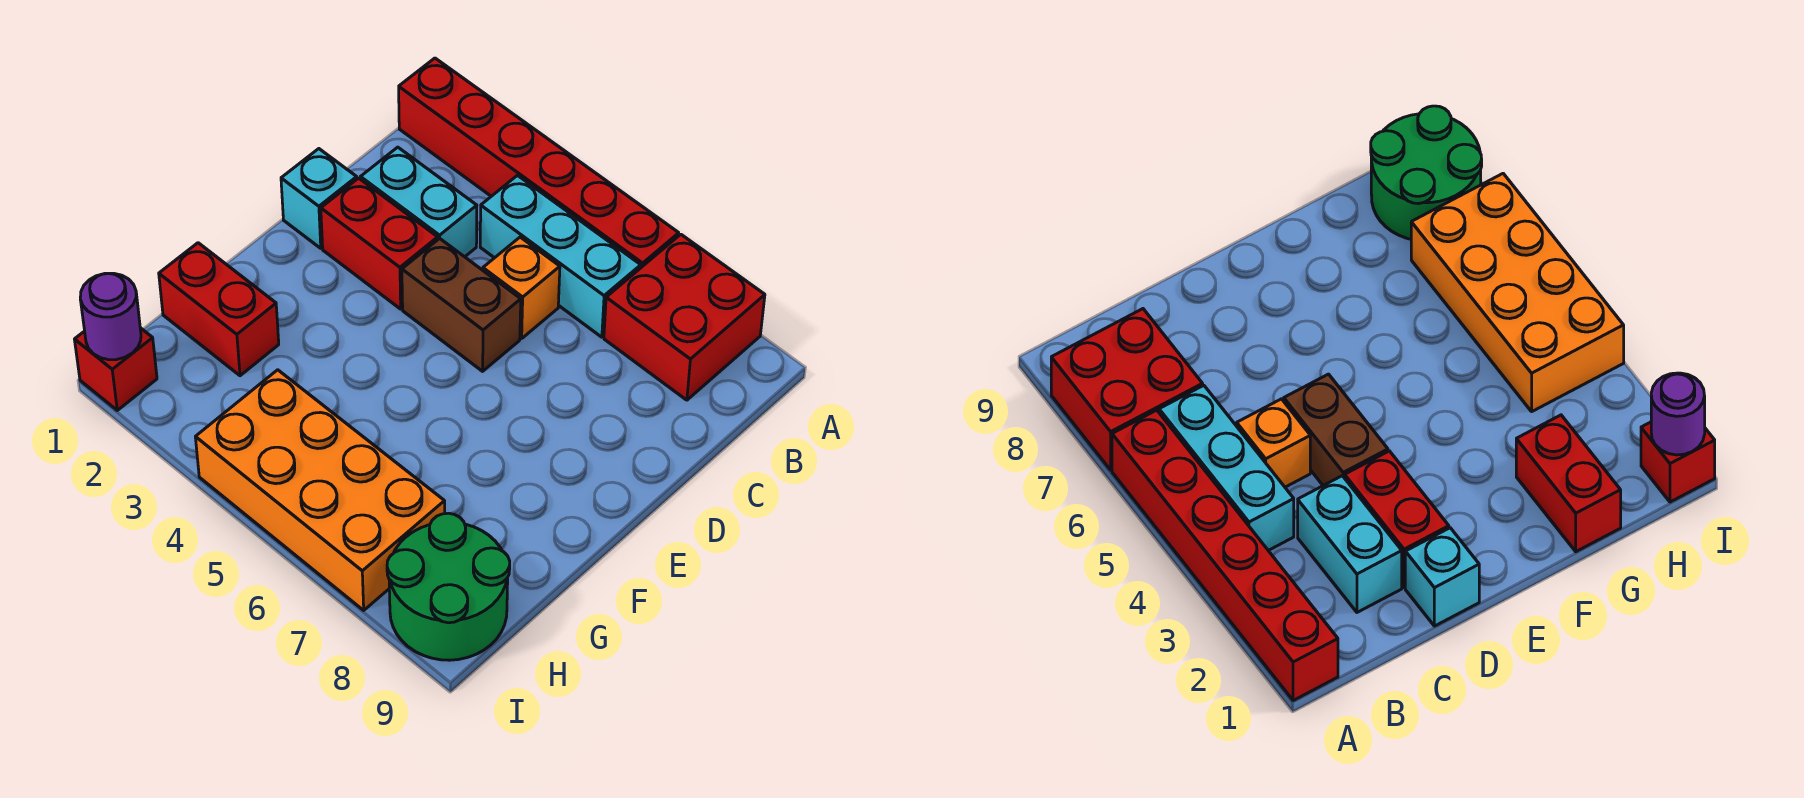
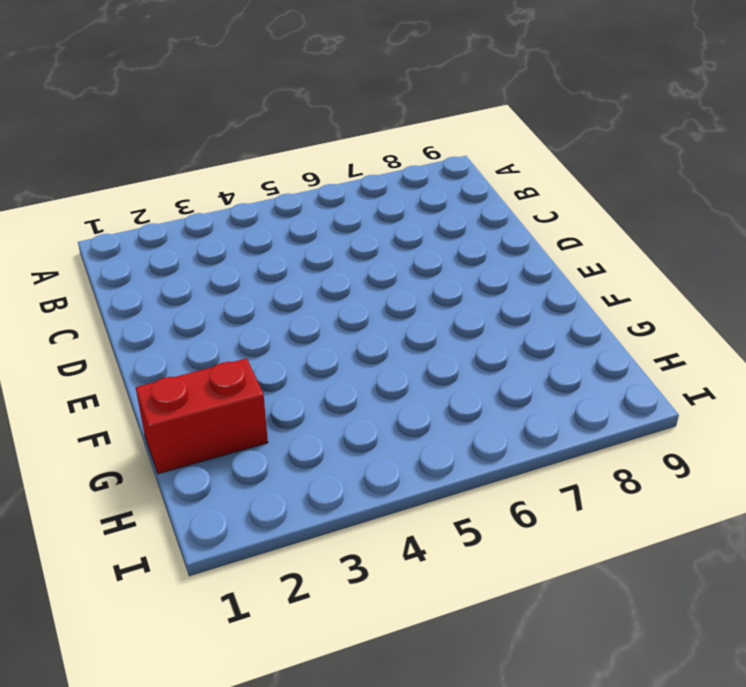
none -> red brick A1:A6 level 1
none -> red brick A7:B8 level 1
none -> cyan brick B4:B6 level 1

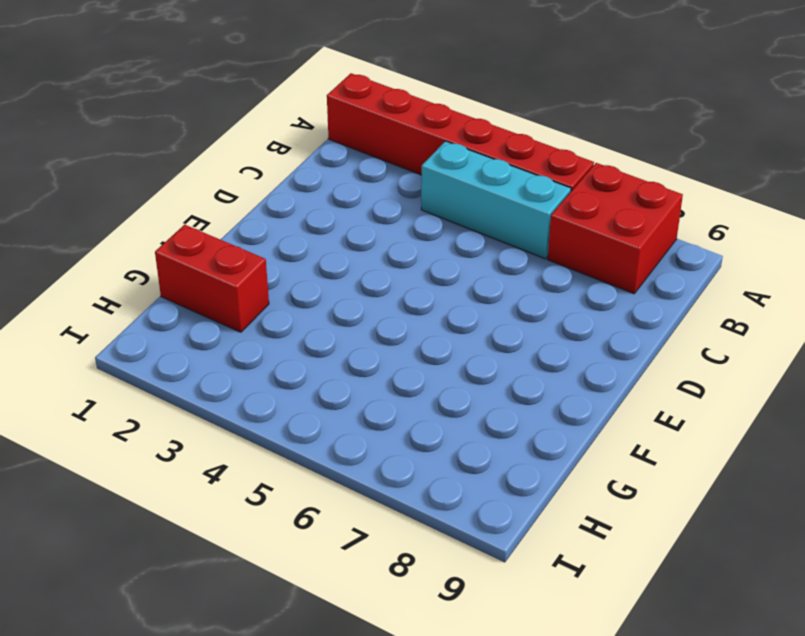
none -> cyan brick C2:C3 level 1
none -> orange brick C5 level 1
none -> cyan brick D1 level 1

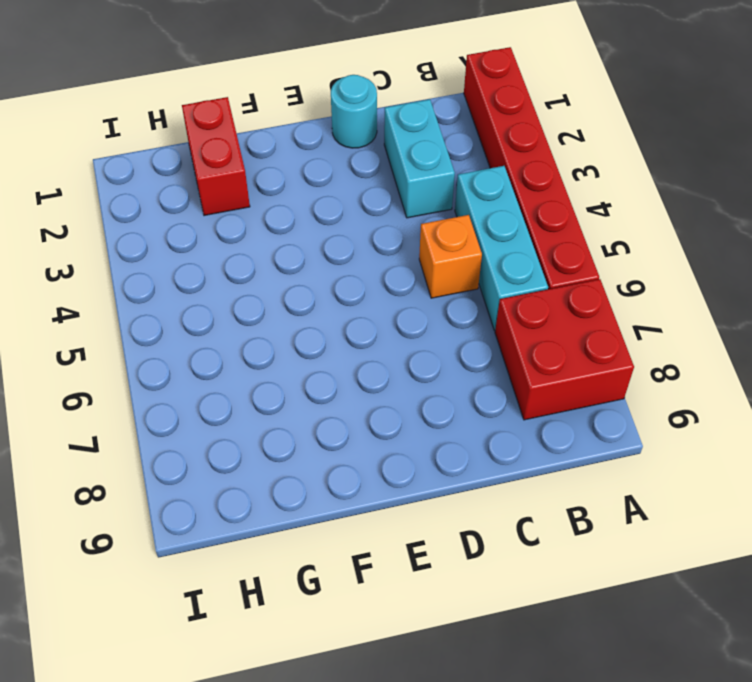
cyan round brick D1 level 1 -> cyan brick D1 level 1
none -> red brick D2:D3 level 1
none -> brown brick D4:D5 level 1
none -> orange brick H4:I7 level 1

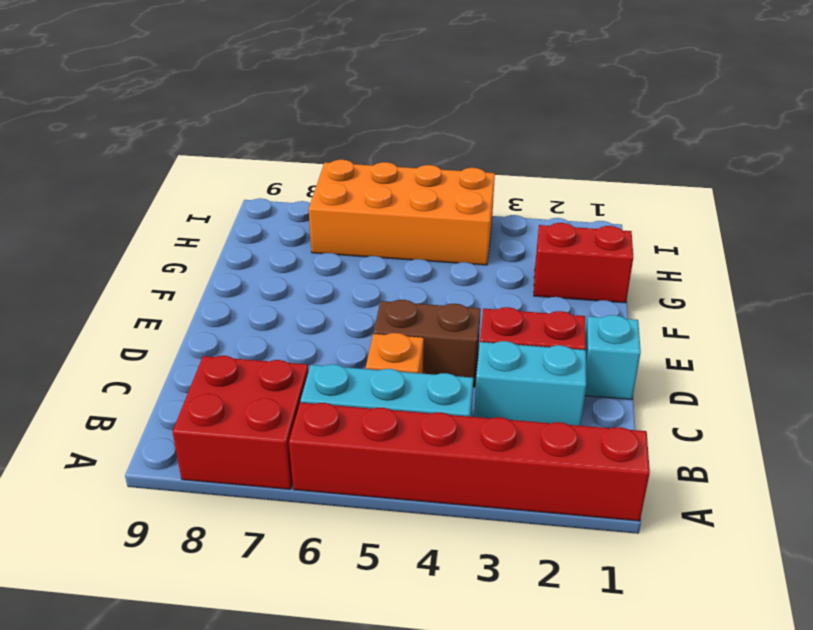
none -> green round brick H8:I9 level 1
none -> red brick I1 level 1
none -> purple round brick I1 level 2

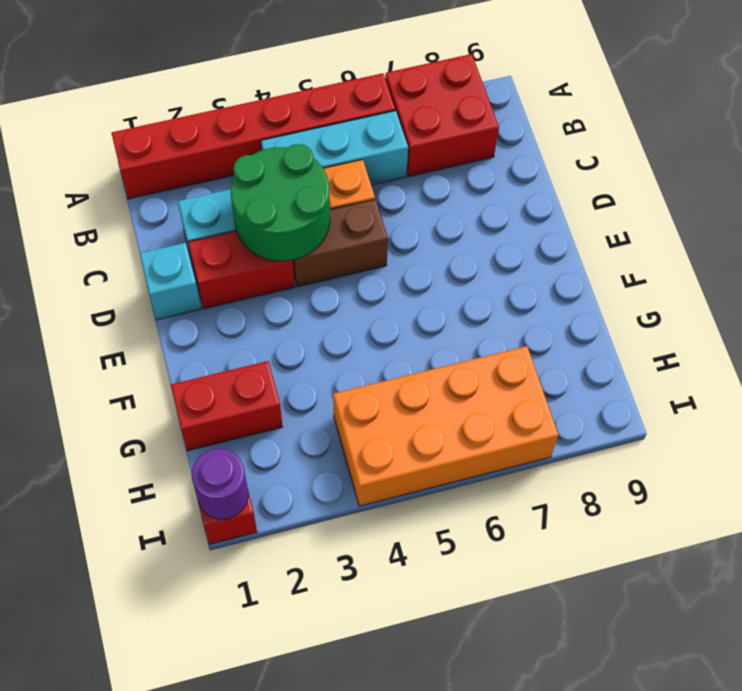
green round brick C3:D4 level 2 -> green round brick H8:I9 level 1

